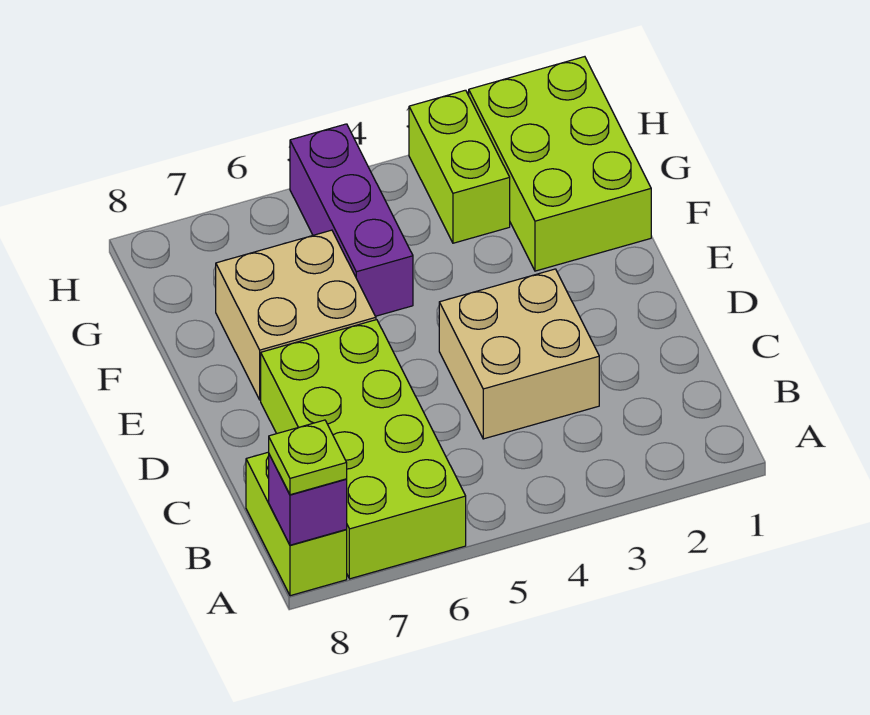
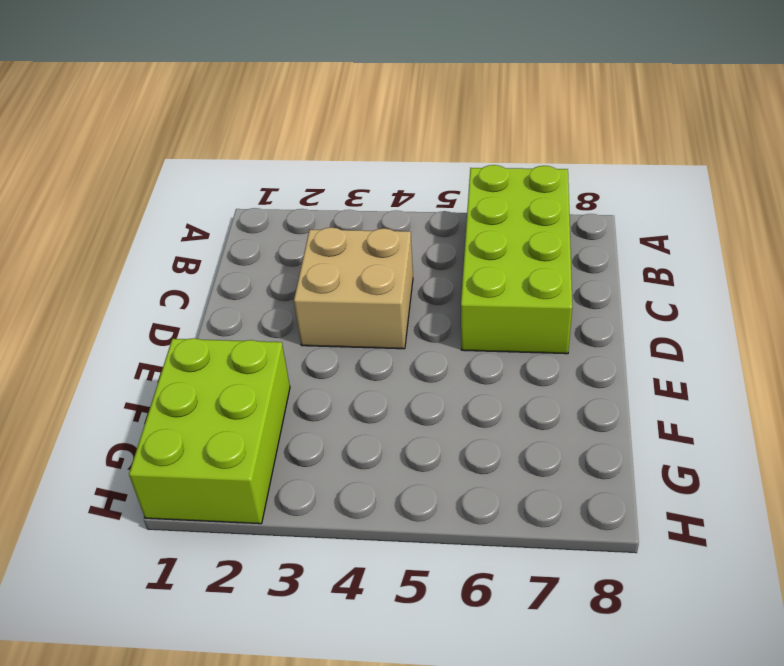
none -> lime brick A8:B8 level 1
none -> tan brick E6:F7 level 1

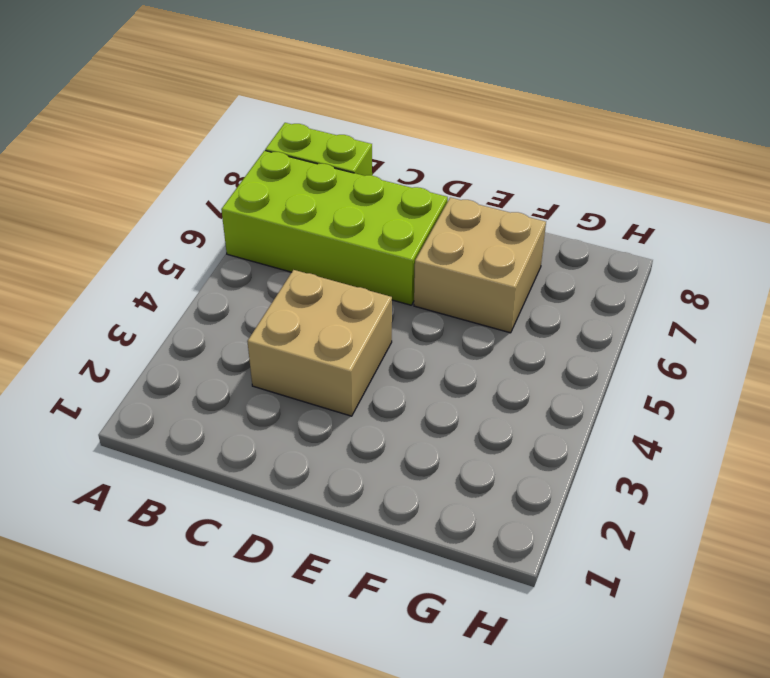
none -> lime brick F1:H2 level 1
none -> purple brick F5:H5 level 1

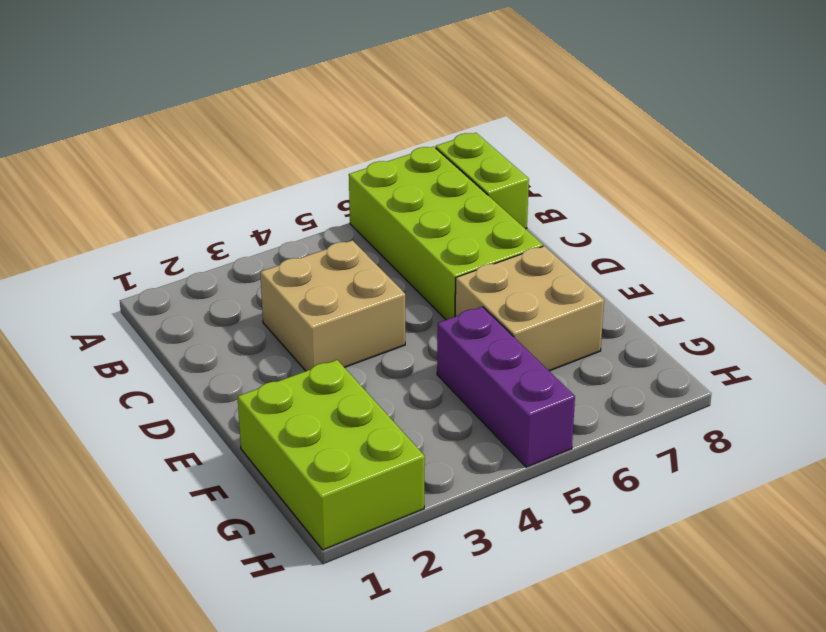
none -> lime brick G3:H3 level 1
none -> purple brick A8 level 2

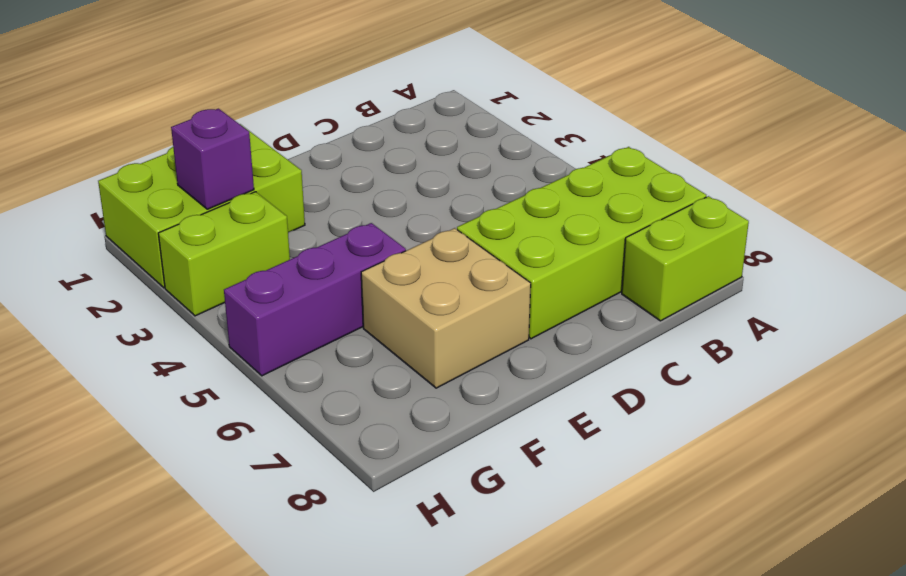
purple brick G2 level 2 -> purple brick A8 level 2
none -> tan brick C3:D4 level 1
none -> lime plate A8 level 3

